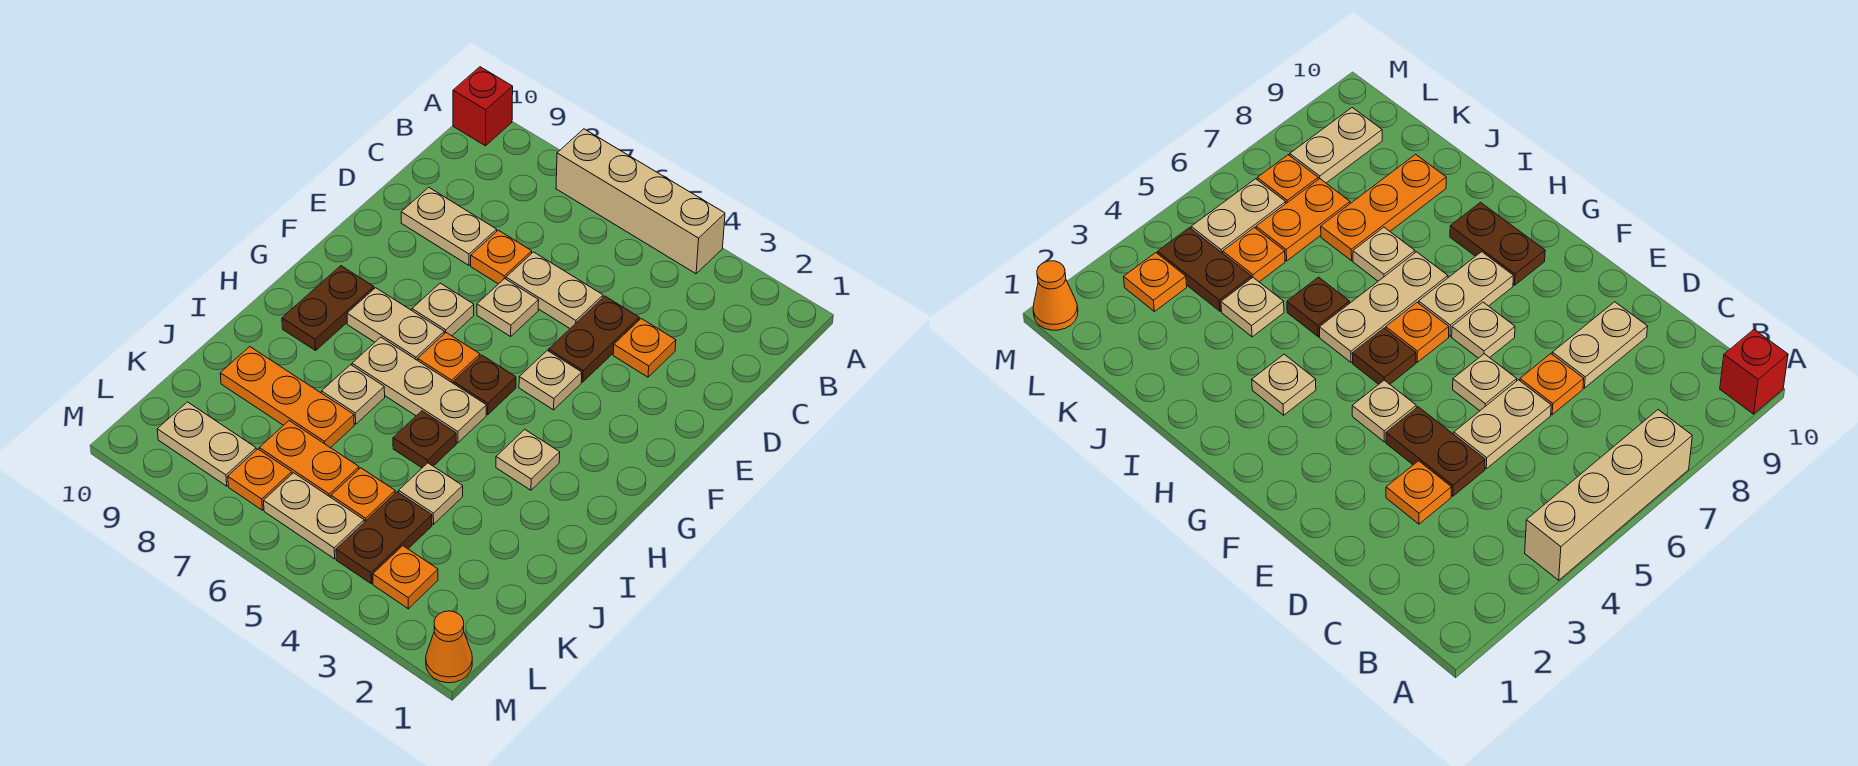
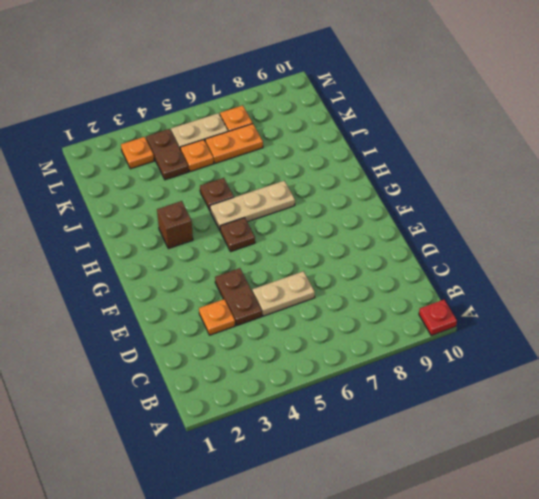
red plate A10 level 1 -> red brick A10 level 1
brown brick H3 level 1 -> tan plate H3 level 1
none -> tan brick A4:A7 level 1
none -> orange plate D7 level 1
none -> tan plate D8:D9 level 1

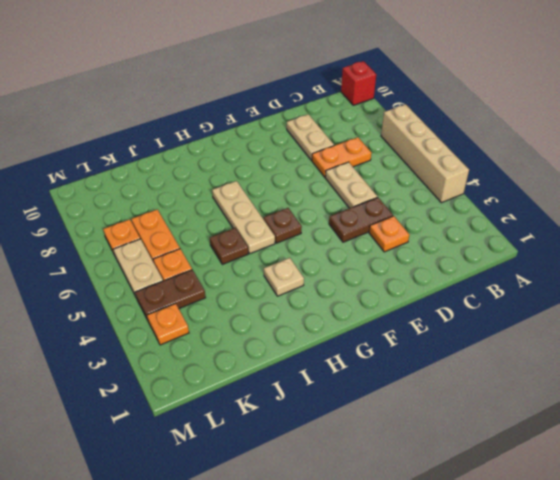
orange plate C7:D7 level 1 -> orange plate D7 level 1
none -> tan plate E6 level 1
none -> tan plate F4 level 1
none -> tan plate F7 level 1

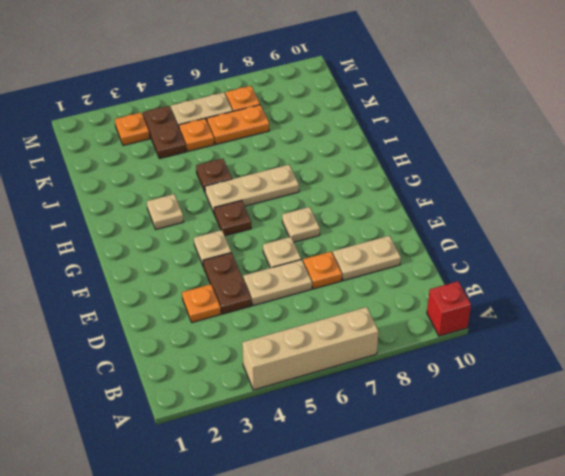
none -> orange plate G6 level 1
none -> tan plate G7:G8 level 1
none -> brown plate G9:H9 level 1

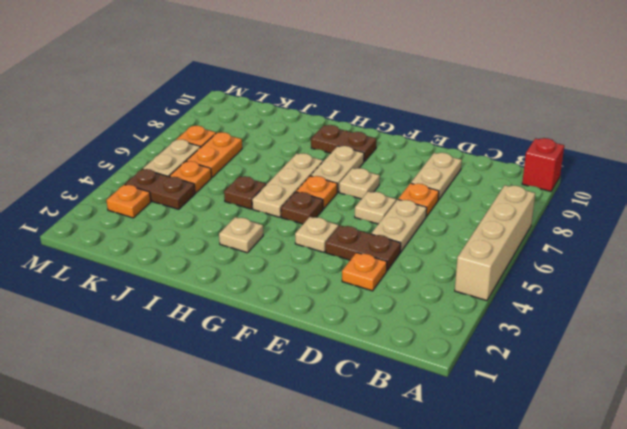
none -> tan plate I7 level 1
none -> tan plate J4 level 1
none -> orange plate J7:J9 level 1

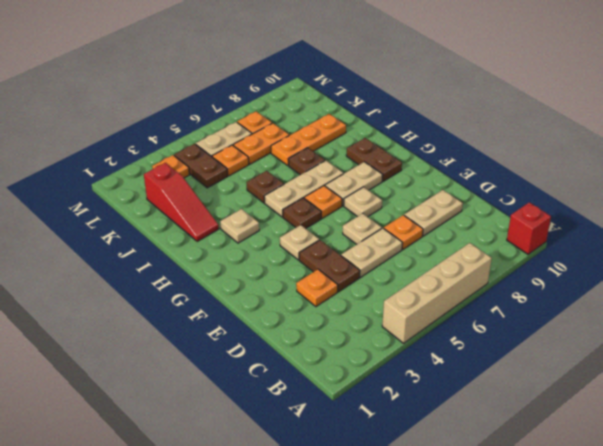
red slope I2:K2 level 1 top K -> none
brown plate I7 level 1 -> tan plate I7 level 1
none -> tan plate J4 level 1
none -> tan plate L8:L9 level 1
none -> orange cone M1 level 1

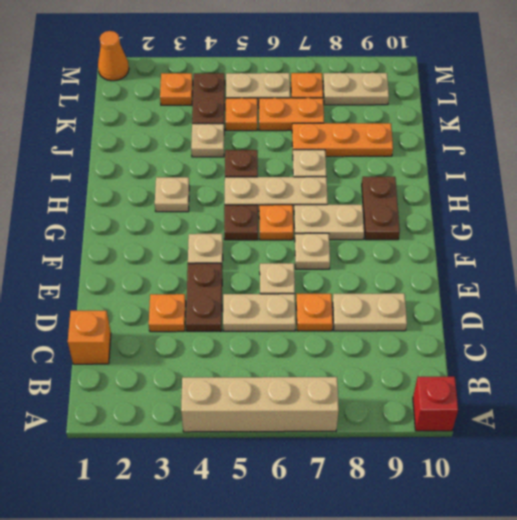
orange brick C1 level 1 -> none

